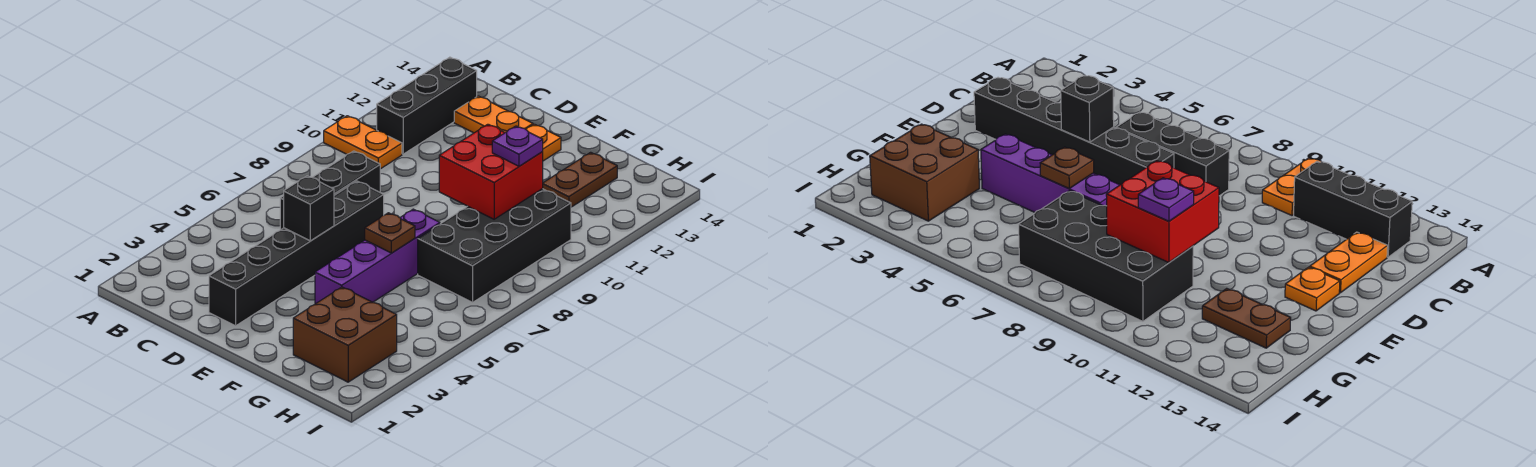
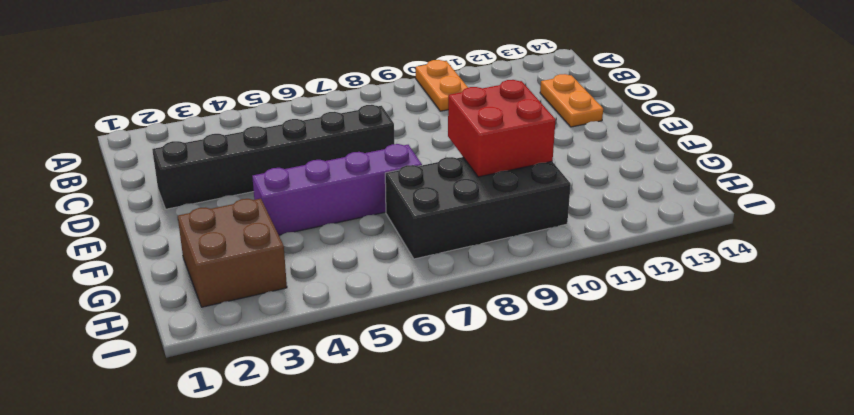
none -> black brick B11:B13 level 1
none -> black brick C6:C8 level 1
none -> orange plate E13 level 1

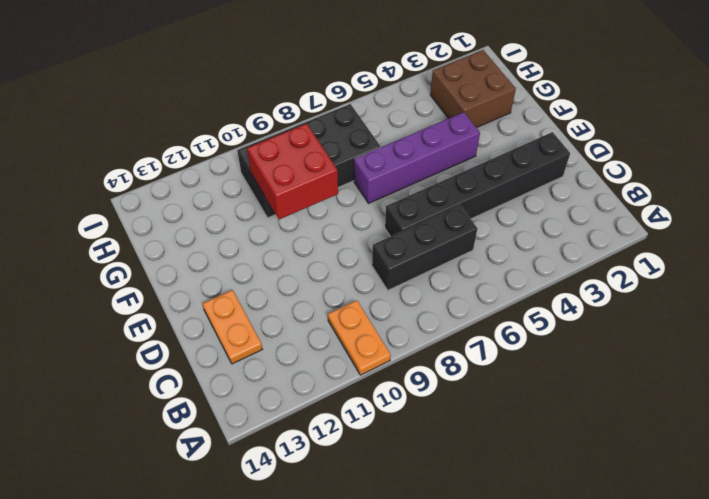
none -> black brick B11:B13 level 1
none -> orange plate E13 level 1
none -> brown plate G12:G13 level 1

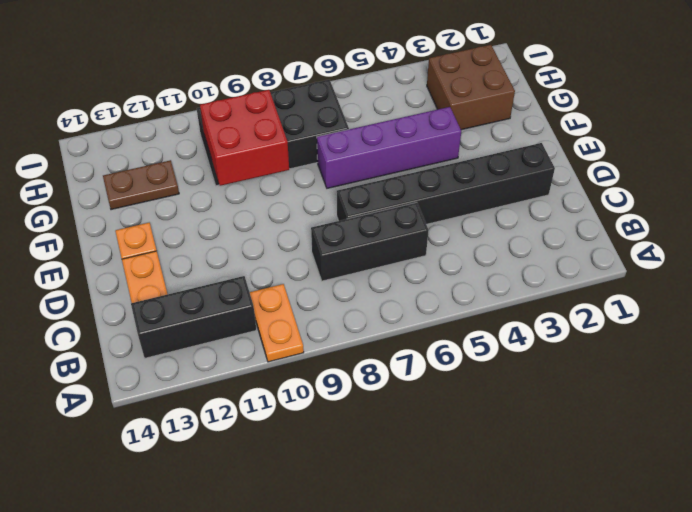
none -> black brick D5 level 2
none -> brown plate F6 level 2
none -> purple plate G10 level 3

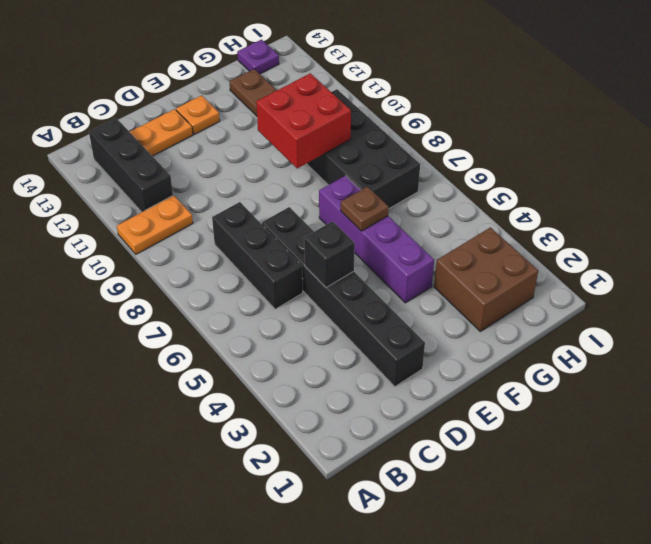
purple plate H14 level 1 -> purple plate G10 level 3

